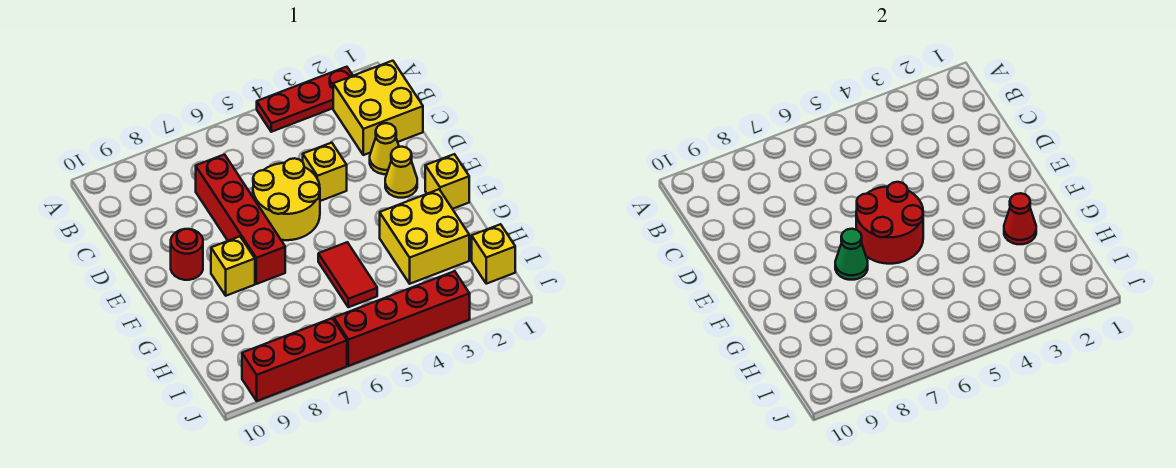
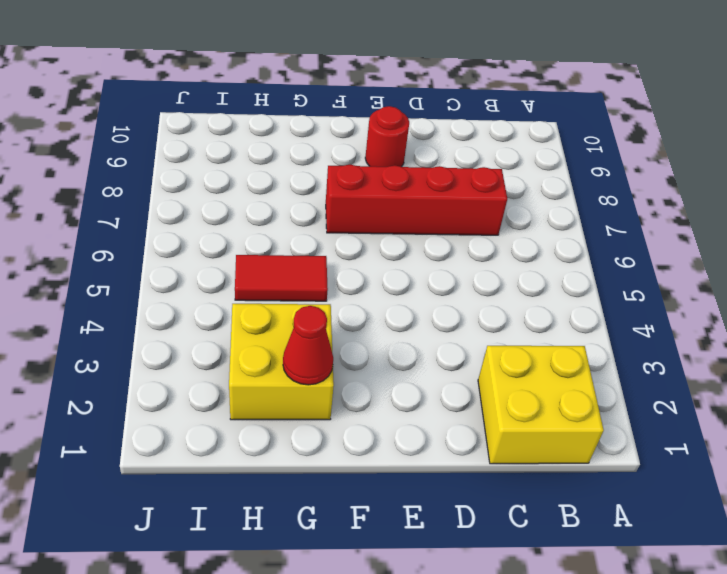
none -> red plate A2:A4 level 1
none -> yellow cone D2 level 1
none -> yellow brick D4 level 1

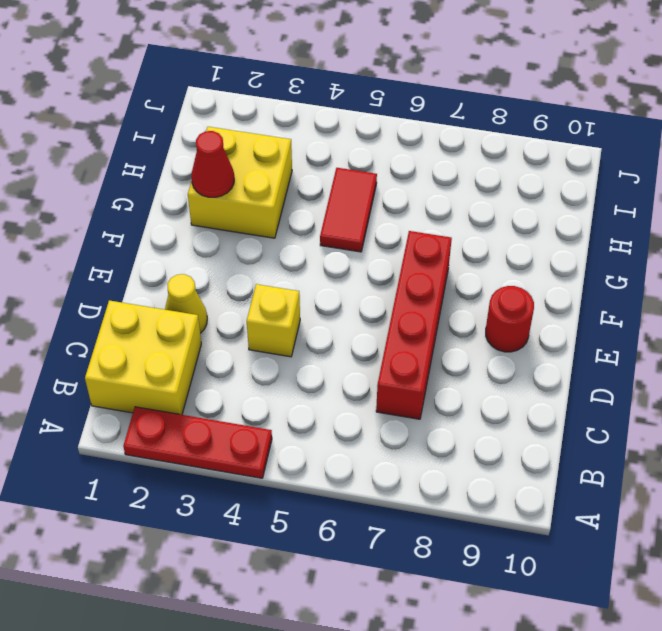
none -> yellow round brick D5:E6 level 1
none -> yellow cone E2 level 1
none -> yellow brick F1 level 1

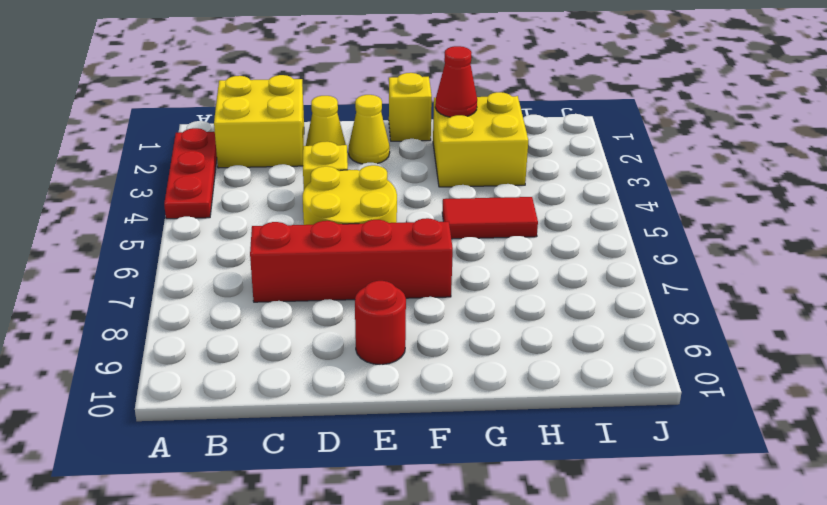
none -> yellow brick F8 level 1
none -> yellow brick I1 level 1
none -> red brick J3:J6 level 1

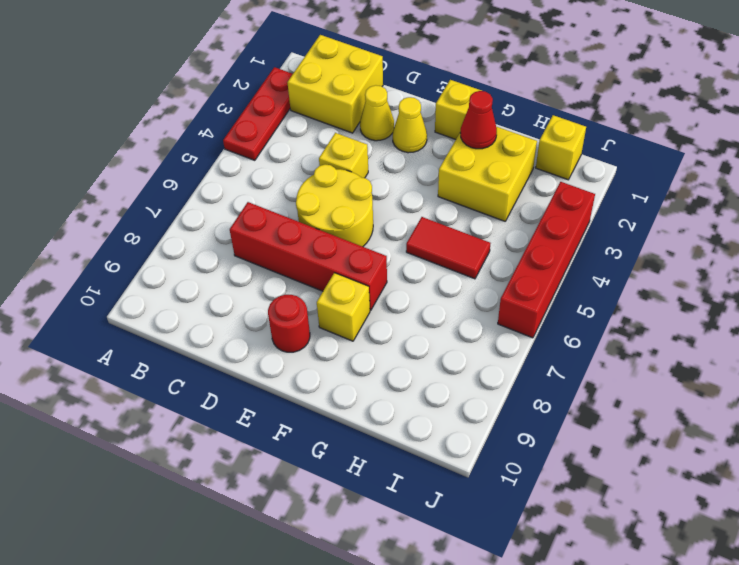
none -> red brick J7:J9 level 1
none -> red round brick E5:F6 level 2
none -> green cone F7 level 2

